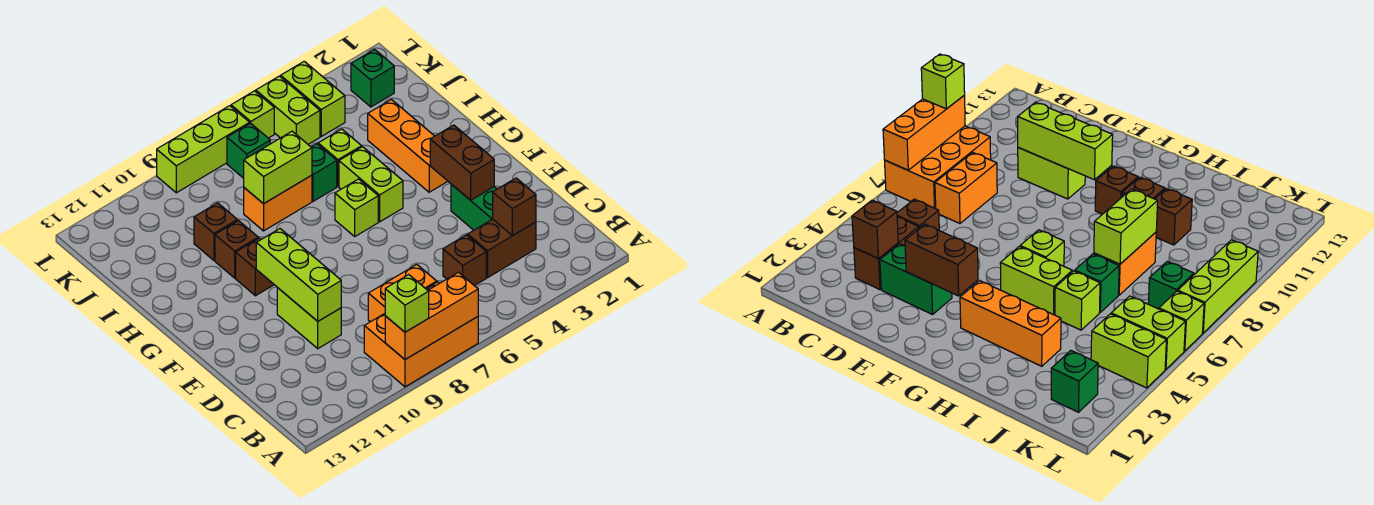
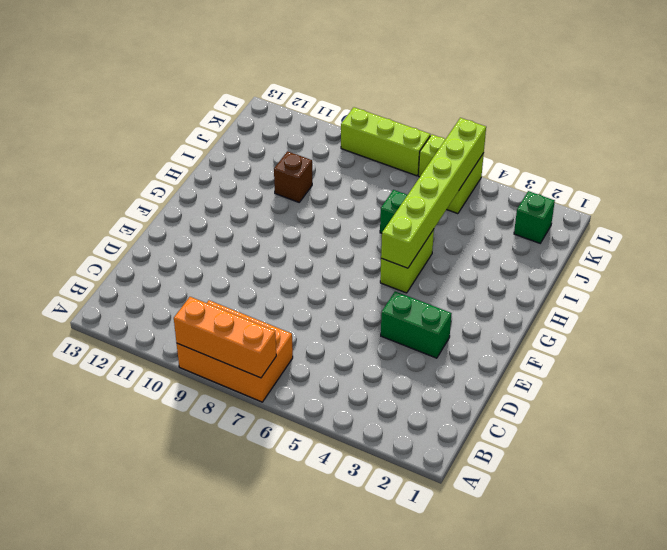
green brick E3:E4 level 1 -> green brick D3:E3 level 1
lime brick G5:L5 level 2 -> none
none -> brown brick C3:C4 level 1
none -> brown brick C5 level 1
none -> orange brick C7:C8 level 1

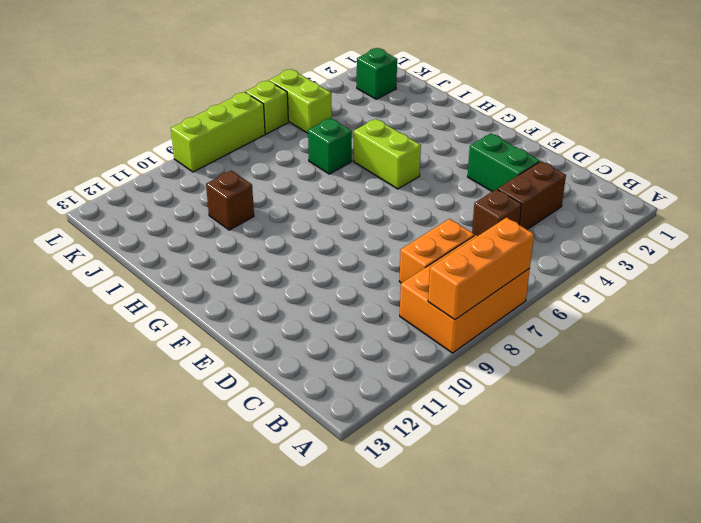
none -> lime brick D10:E10 level 1
none -> orange brick G3:I3 level 1
none -> lime brick G6 level 1

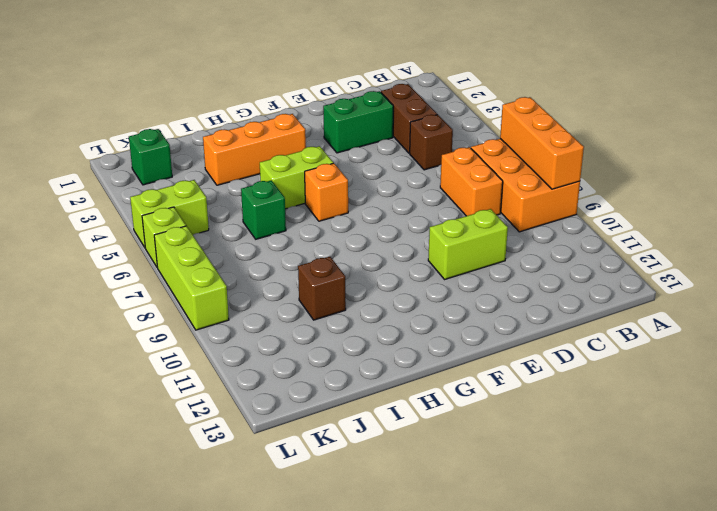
orange brick G6 level 1 -> lime brick G6 level 1
none -> brown brick G10 level 1
none -> brown brick H10 level 1
none -> lime brick I5 level 1

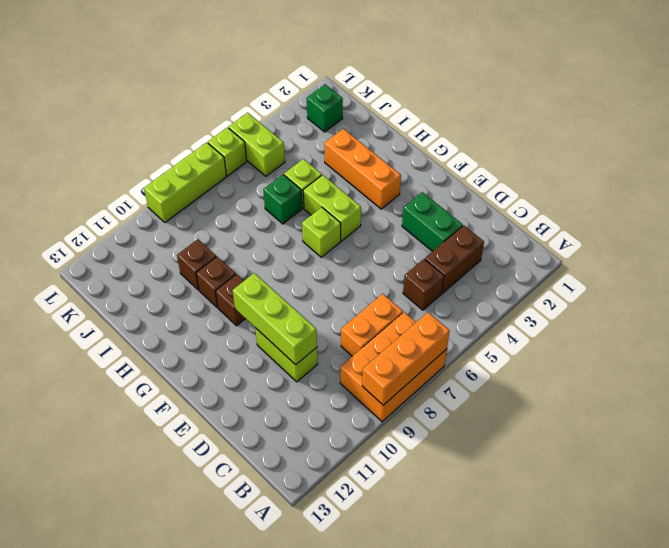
none -> orange brick I7:I8 level 1
none -> lime brick K4:L4 level 1
none -> green brick K7 level 1

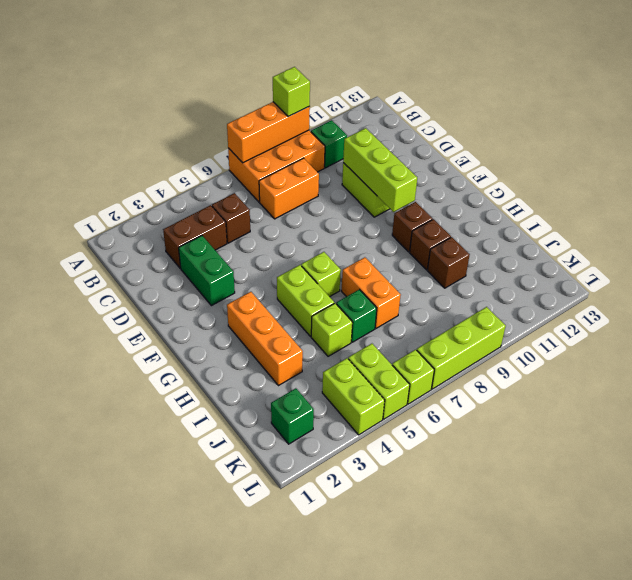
green brick B10 level 1 -> green brick K7 level 1
orange brick H7:I7 level 1 -> orange brick I7:I8 level 1
none -> brown brick C3 level 2
none -> brown brick E3:F3 level 2
none -> lime brick I7:I8 level 2

